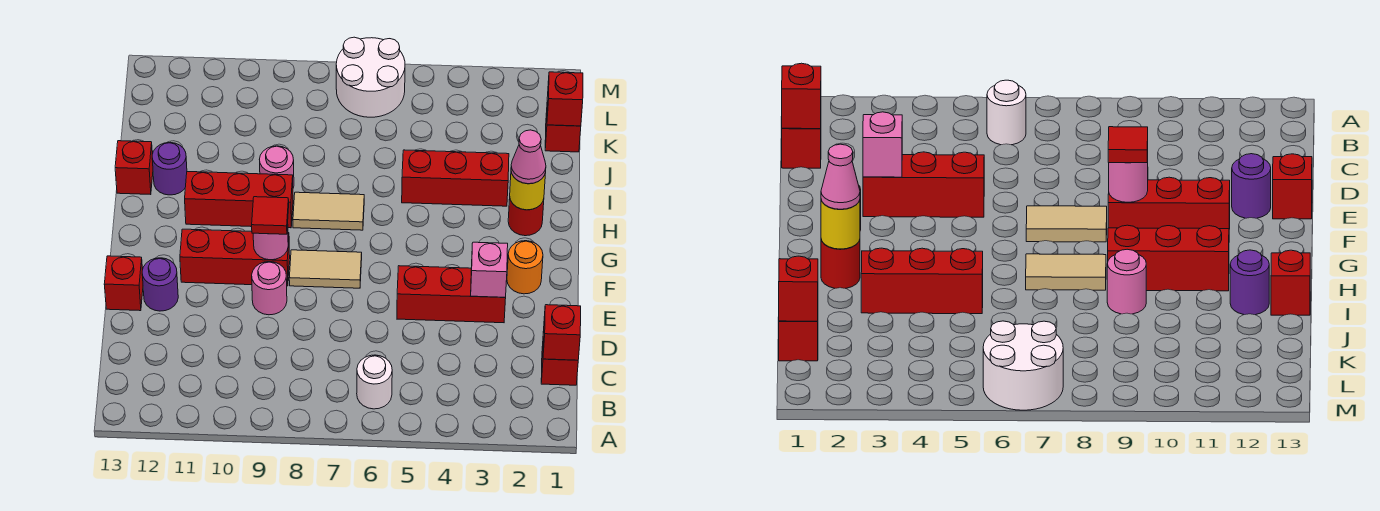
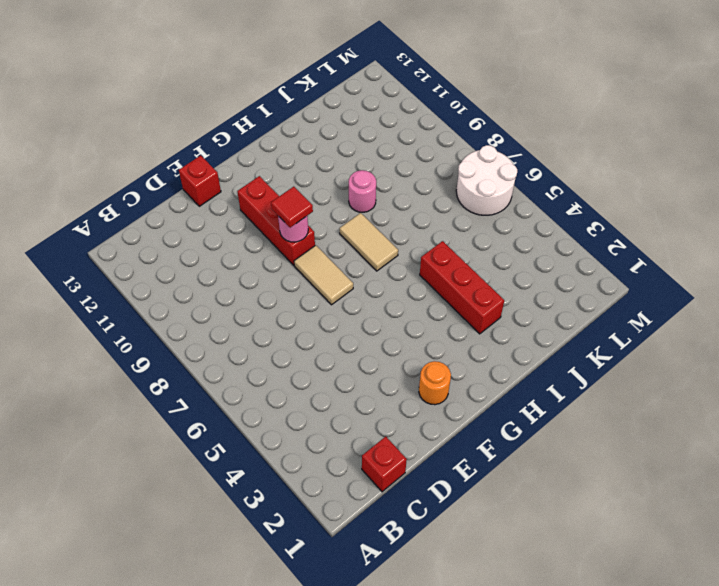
none -> white round brick B6 level 1
none -> red brick E3:E5 level 1
none -> pink round brick E9 level 1

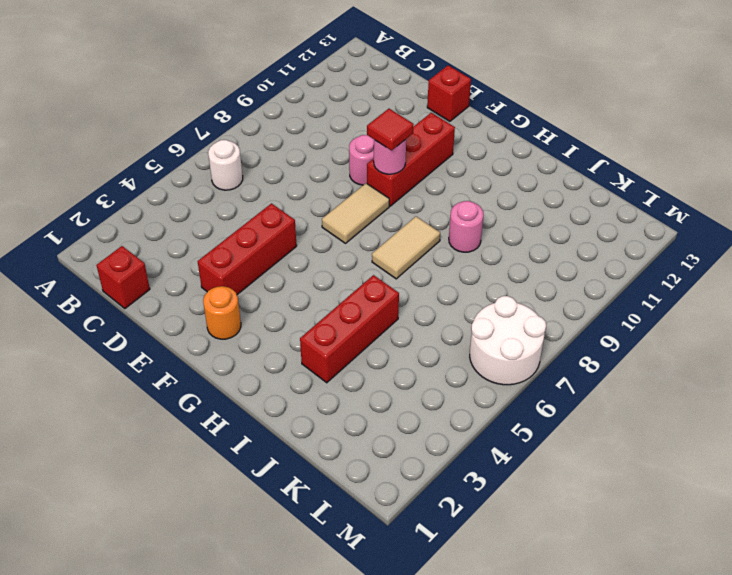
none -> purple round brick E12 level 1
none -> red round brick H2 level 1
none -> red brick H9:H11 level 1

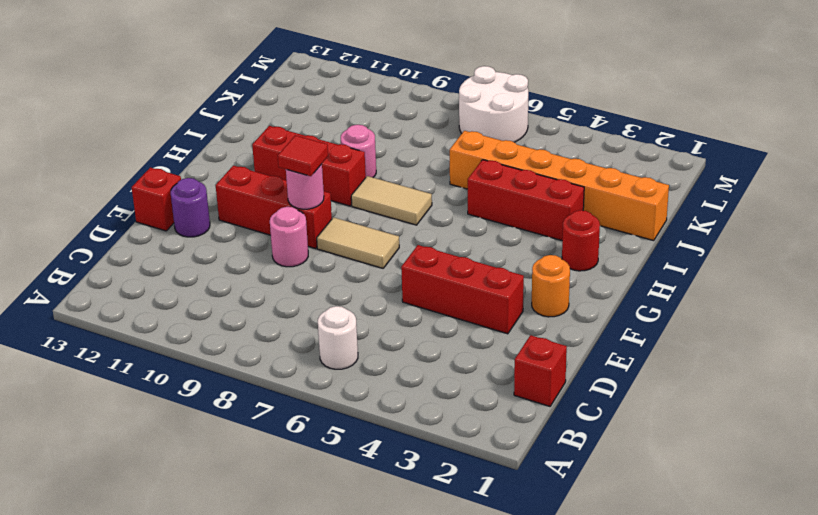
orange brick J1:J6 level 1 -> none
none -> purple round brick I12 level 1
none -> red brick I13 level 1
none -> red brick K1 level 1

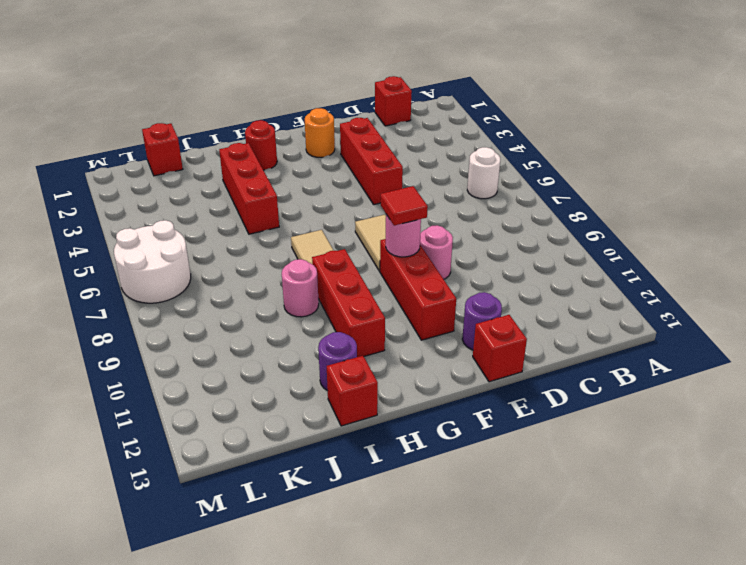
none -> red brick C1 level 2
none -> pink brick E3 level 2
none -> yellow round brick H2 level 2

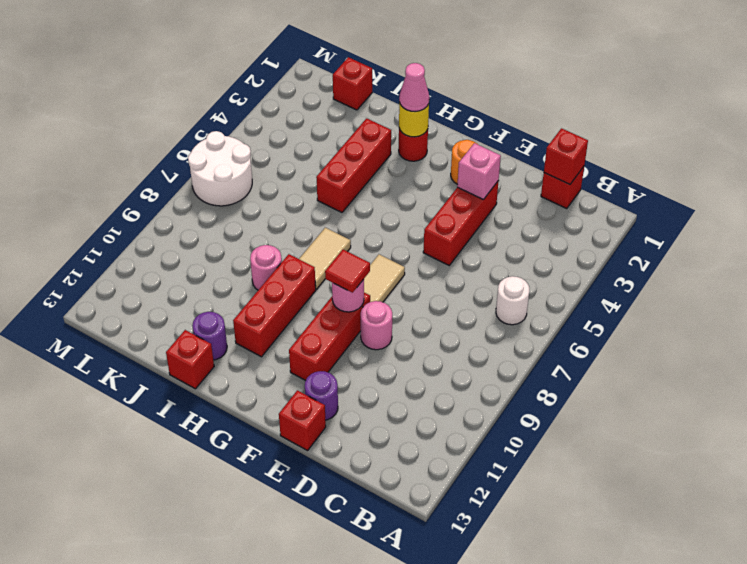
none -> red brick K1 level 2

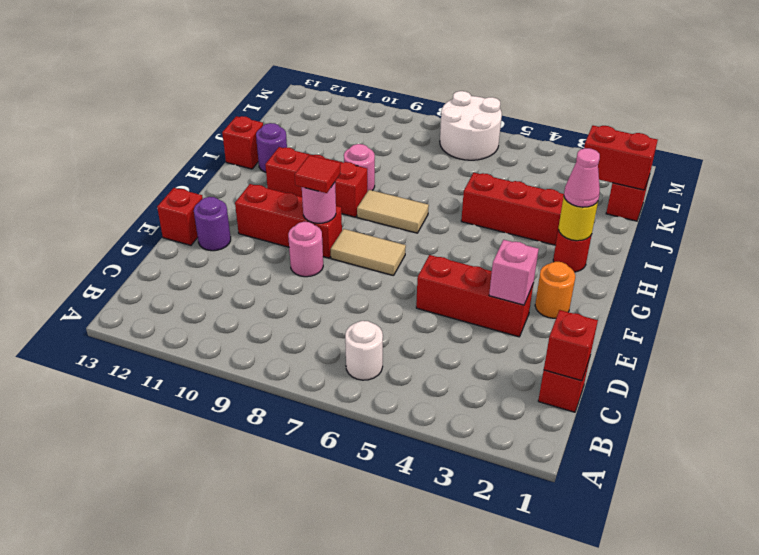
red brick K1:K2 level 2 -> red brick K1 level 2

